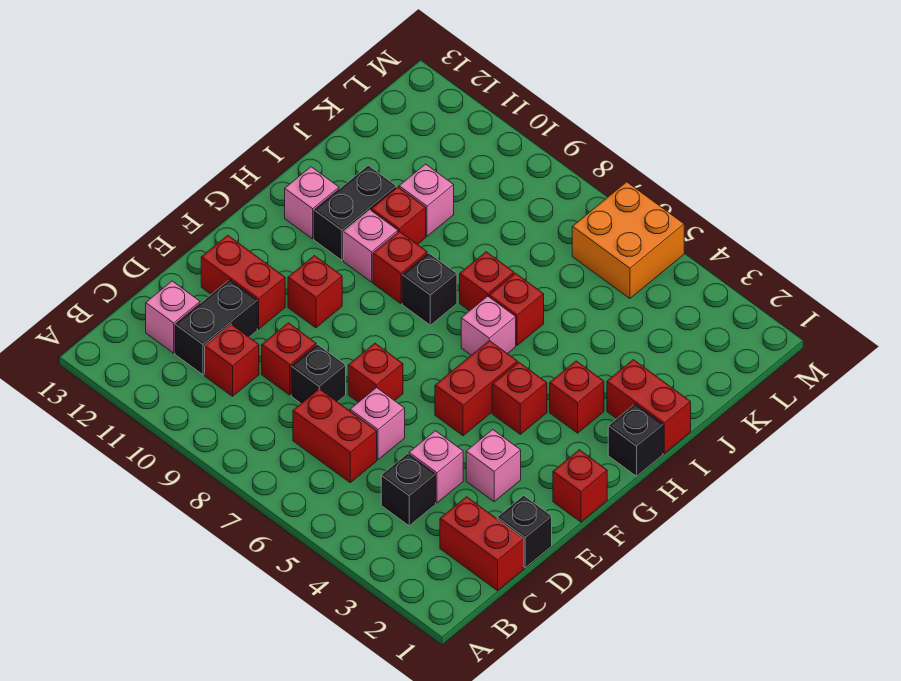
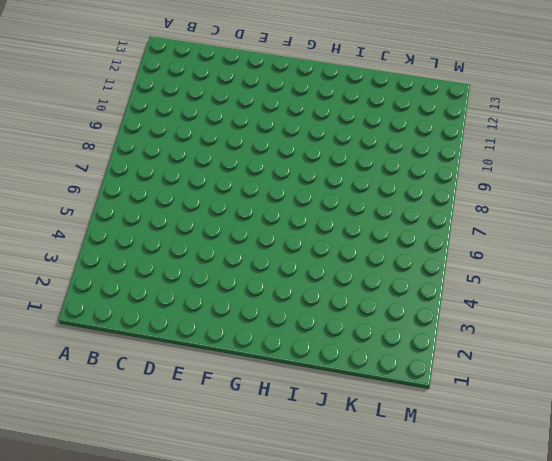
none -> red brick C1:C2 level 1
none -> black brick C4 level 1
none -> red brick C6:C7 level 1
none -> red brick C10 level 1

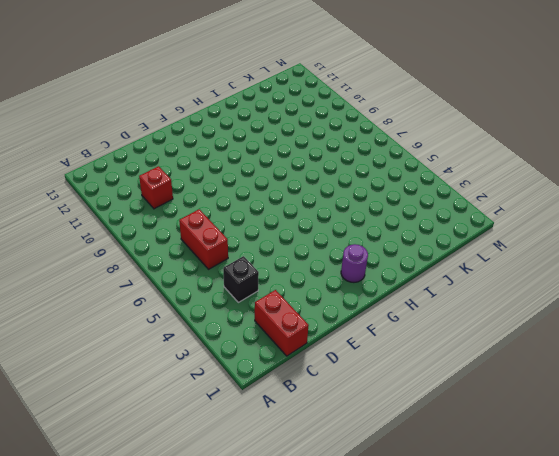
purple round brick G2 level 1 -> none
none -> black brick C11:D11 level 1
none -> pink brick C12 level 1
none -> black brick D1 level 1
none -> pink brick D4 level 1

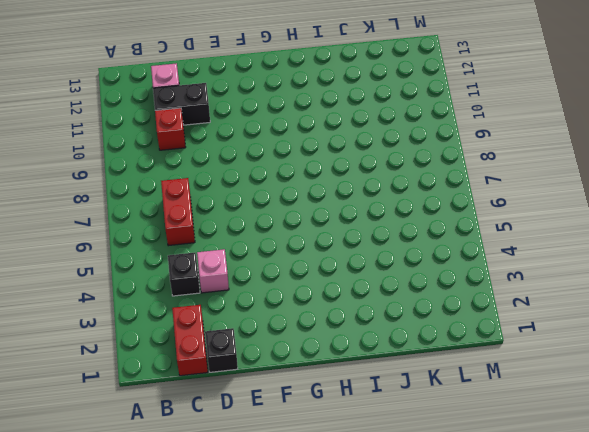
none -> pink brick D6 level 1
none -> black brick D8 level 1
none -> red brick D9 level 1
none -> pink brick E3 level 1

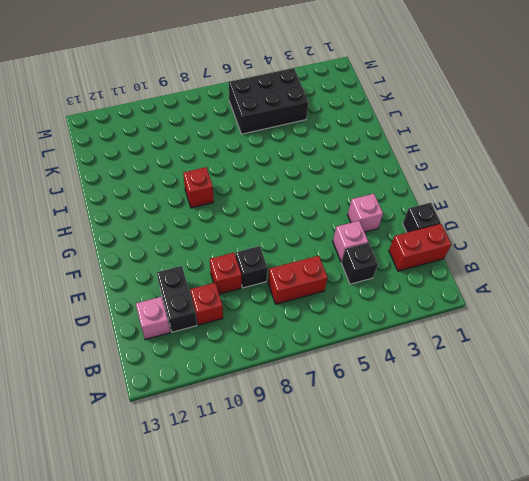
black brick K4:L6 level 1 -> orange brick L5:M6 level 1
none -> pink brick D6 level 1
none -> red brick E7 level 1
none -> red brick E11:E12 level 1
none -> red brick F1 level 1

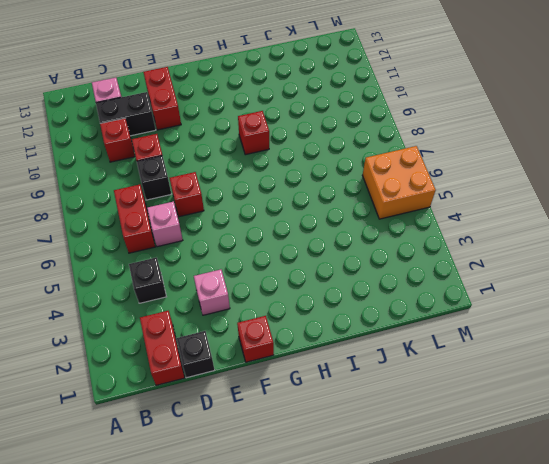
none -> pink brick D4 level 1
none -> red brick F5:G5 level 1
none -> red brick F10 level 1
none -> red brick G4 level 1

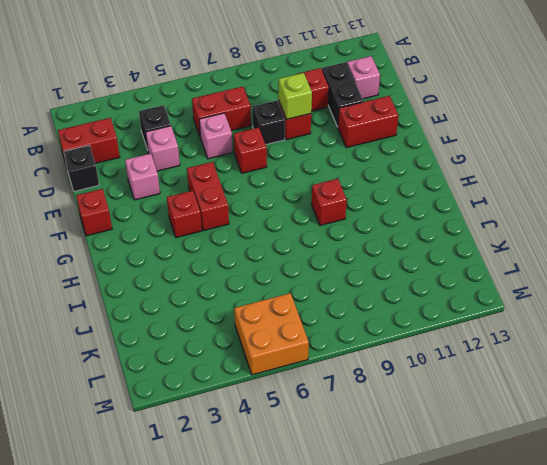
lime brick D9 level 2 -> none
none -> red brick F10 level 1
none -> black brick H1 level 1
none -> red brick H3 level 1
none -> pink brick H6 level 1

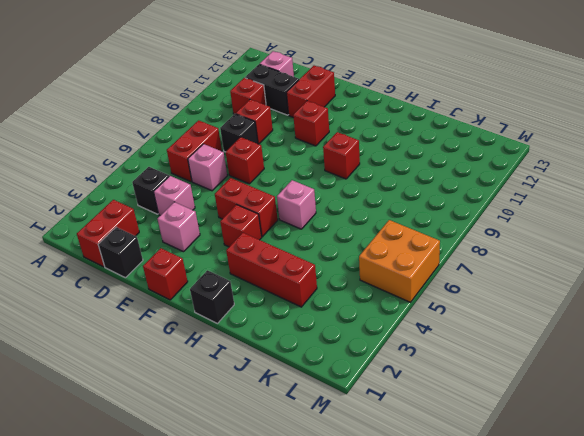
red brick H3:J3 level 1 -> red brick H3 level 1
none -> black brick H8 level 1
none -> pink brick H10 level 1
none -> black brick H11:I11 level 1
none -> pink brick H12 level 1

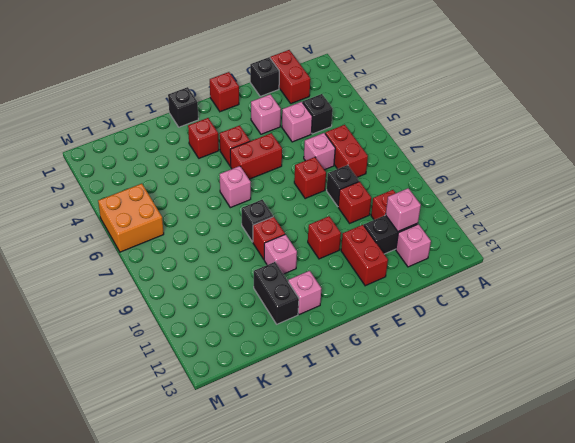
pink brick C11 level 2 -> pink brick J10 level 1
black brick I11:I12 level 1 -> black brick H11:I11 level 1
none -> red brick I1:I2 level 1
none -> red brick I6 level 1
none -> red brick I7 level 1
none -> red brick I10 level 1

